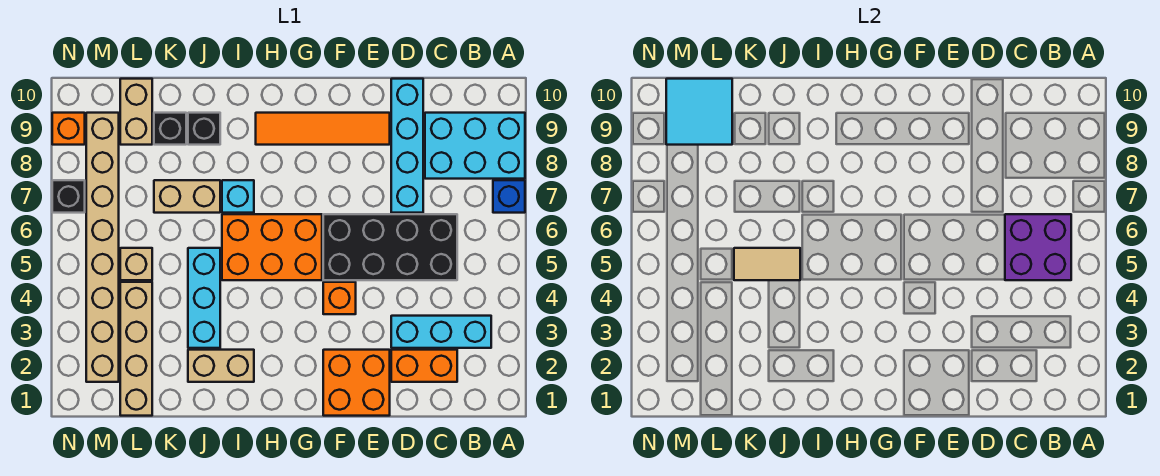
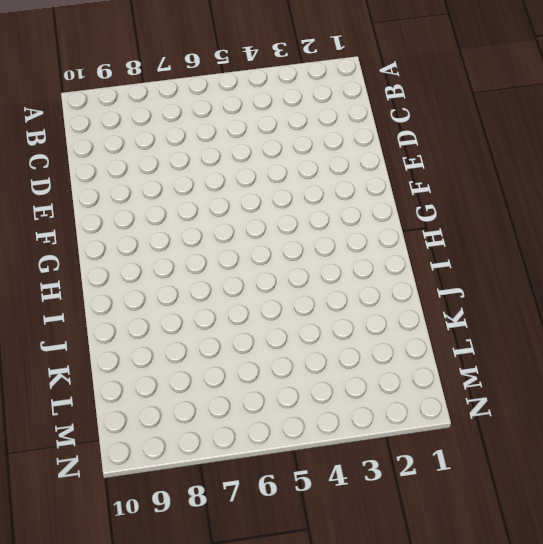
none -> blue brick A7 level 1
none -> cyan brick A8:C9 level 1
none -> cyan brick B3:D3 level 1

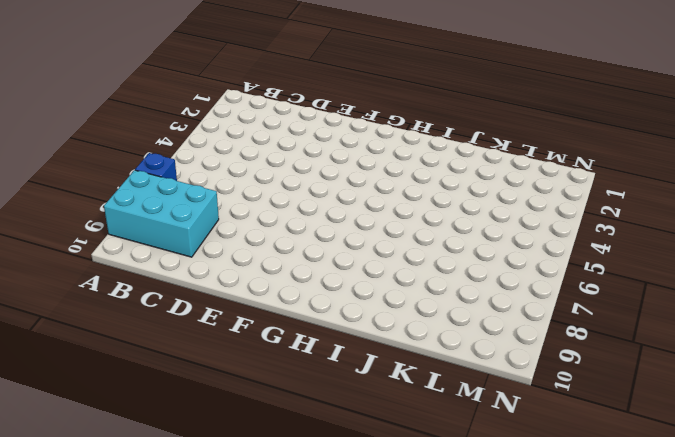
none -> cyan brick B3:D3 level 1
none -> orange brick C2:D2 level 1
none -> black brick C5:F6 level 1

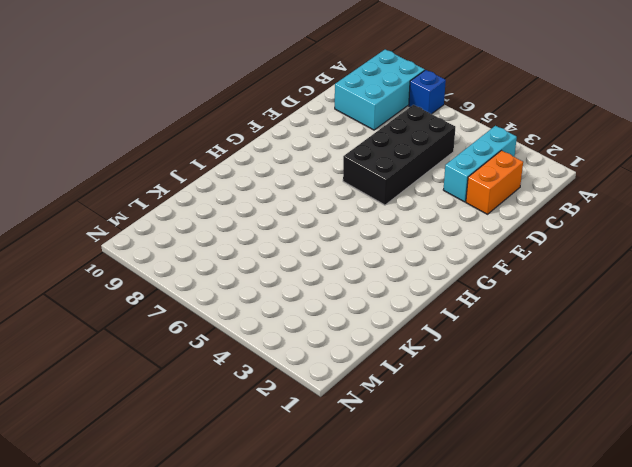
none -> cyan brick D7:D10 level 1
none -> orange brick E1:F2 level 1
none -> orange tile E9:H9 level 1

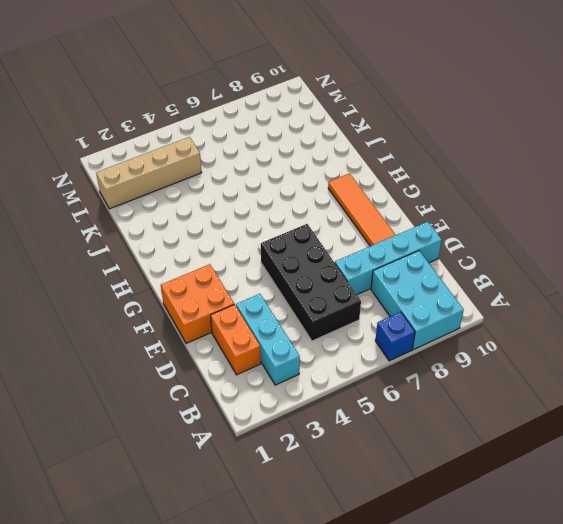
none -> orange brick F4 level 1
none -> orange brick G5:I6 level 1
none -> tan brick I2:J2 level 1

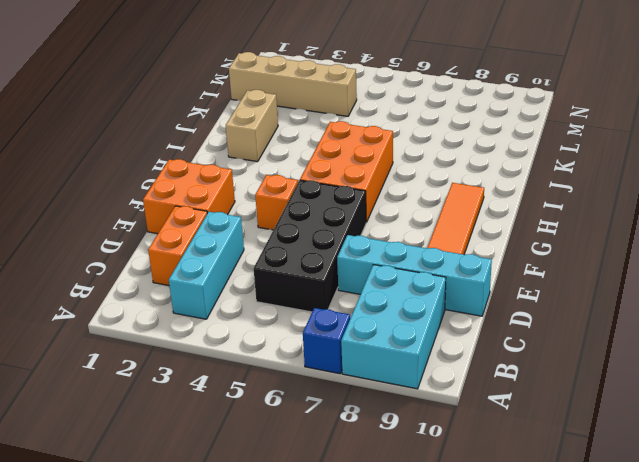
none -> cyan brick I7 level 1
none -> cyan brick J3:J5 level 1
none -> tan brick J7:K7 level 1

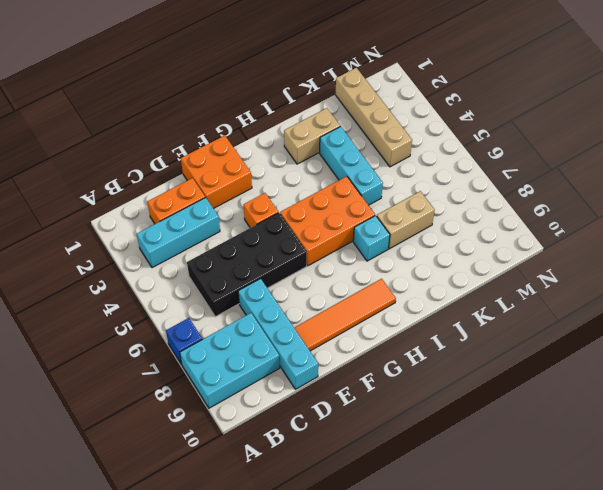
none -> black brick J9 level 1
none -> black brick K9 level 1
none -> tan brick L5 level 1

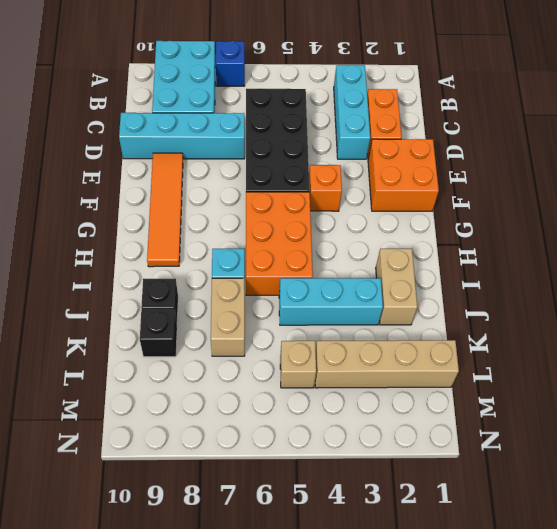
none -> tan brick L9:L10 level 1
none -> tan brick M2:M9 level 1
none -> black brick N7 level 1

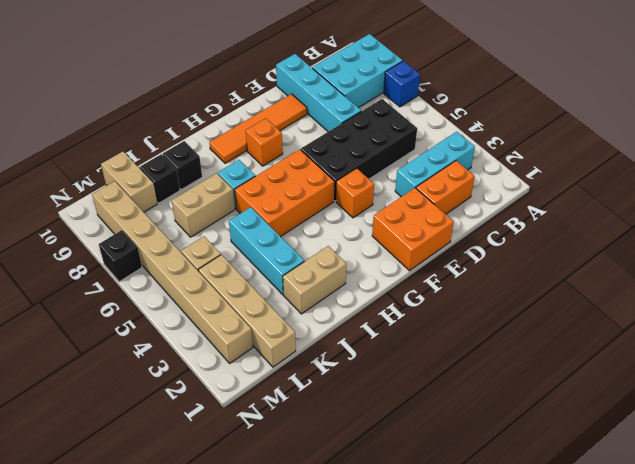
orange brick G8 level 1 -> orange brick N9 level 1
none -> purple brick B5:C6 level 2
none -> tan tile J5:K5 level 2
none -> cyan tile L9:M10 level 2

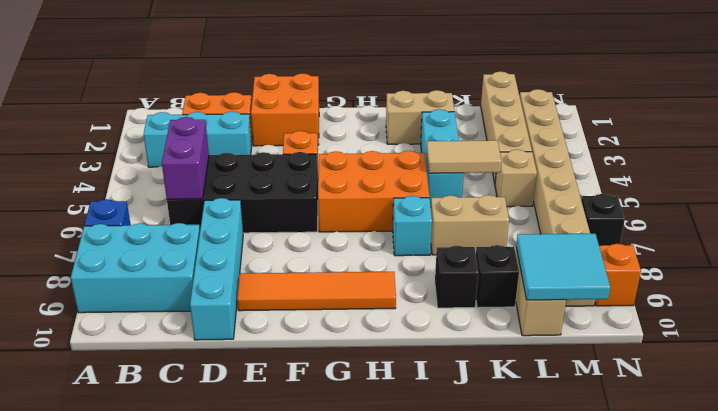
purple brick C5:C6 level 2 -> purple brick B5:C6 level 2

